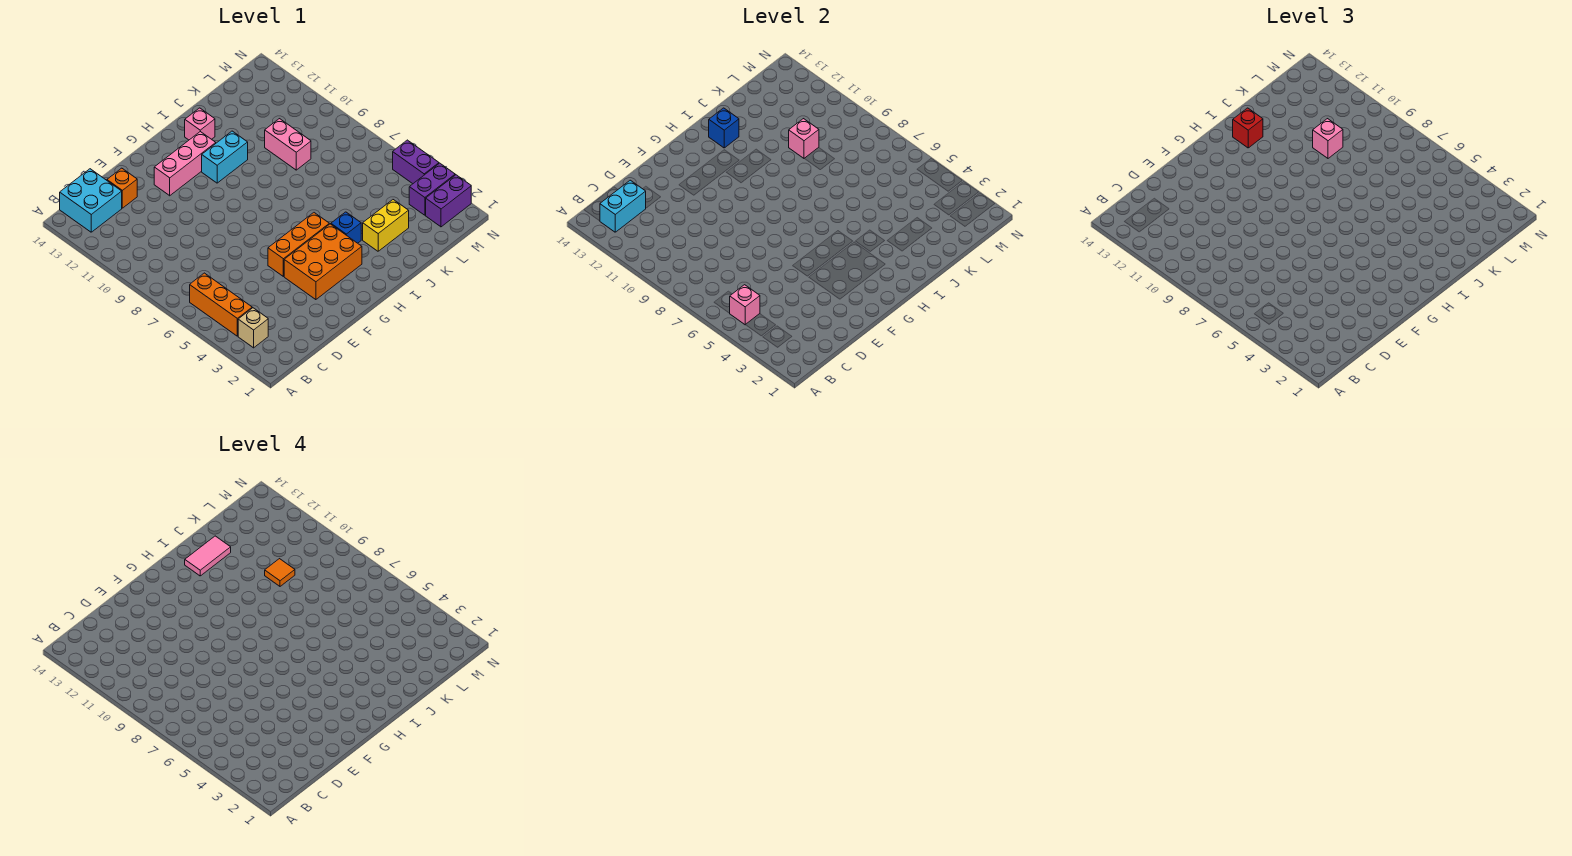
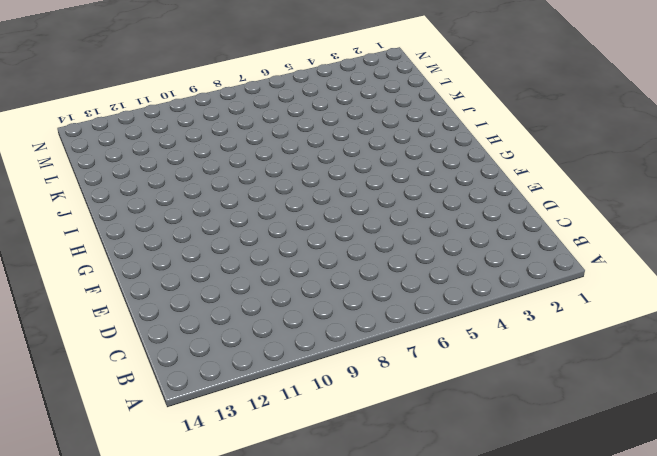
none -> tan brick B3 level 1
none -> orange brick B4:B6 level 1
none -> cyan brick B13:C14 level 1

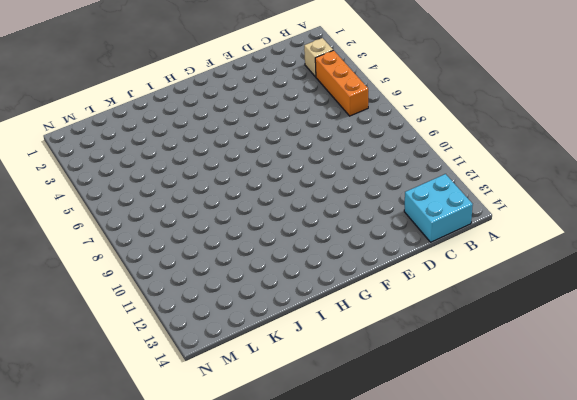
none -> orange brick D13 level 1
none -> orange brick F3:H4 level 1
none -> orange brick F5:H5 level 1

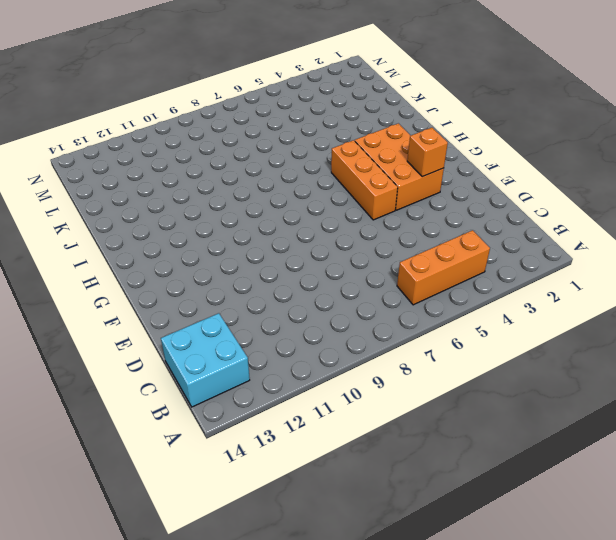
orange brick F3 level 2 -> orange brick D13 level 1
none -> tan brick B3 level 1
none -> pink brick F12:H12 level 1
none -> cyan brick H11:I11 level 1

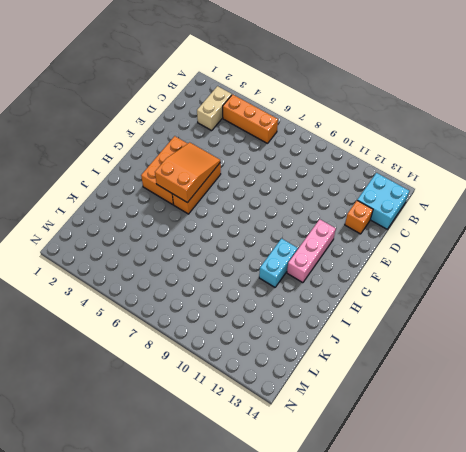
tan brick B3:C3 level 1 -> tan brick B3 level 1
orange slope F4:H5 level 2 top H -> none
none -> blue brick I4 level 1
none -> pink brick I13 level 1
none -> yellow brick J3:K3 level 1

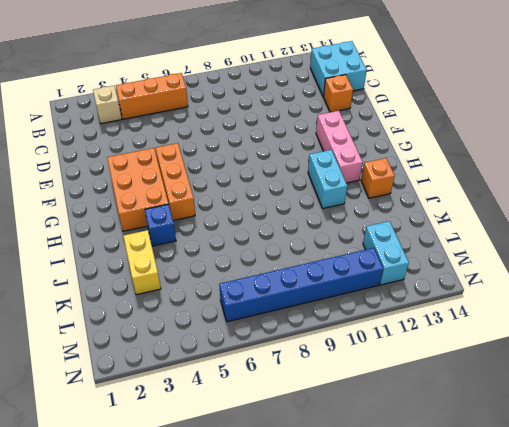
orange brick I13 level 1 -> pink brick I13 level 1
cyan brick L12:M12 level 1 -> cyan brick B13:C13 level 2
blue brick M6:M11 level 1 -> none
none -> pink brick K9:K10 level 1
none -> purple brick M2:N2 level 1
none -> purple brick M3:N3 level 1

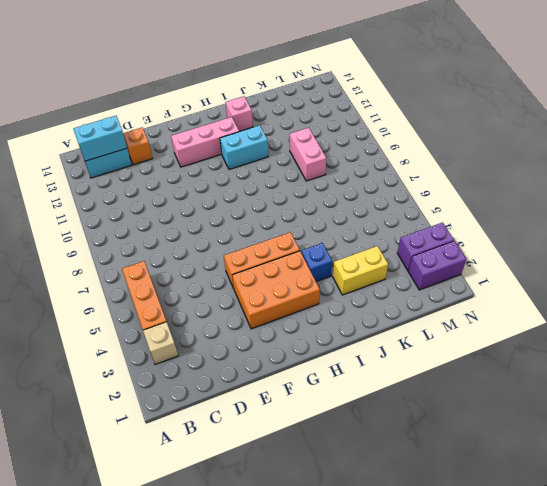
none -> purple brick N4:N5 level 1
none -> pink brick B5 level 2
none -> blue brick I13 level 2

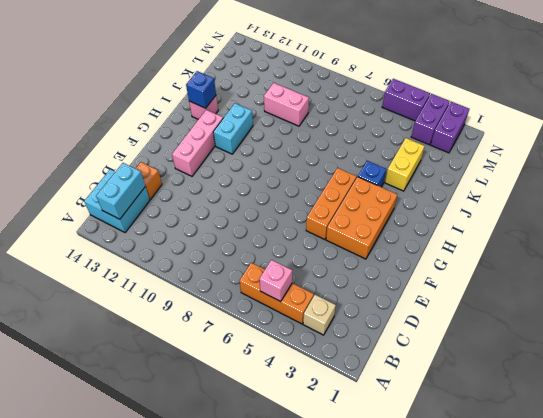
none -> pink brick K10 level 2
none -> red brick I13 level 3
none -> pink brick K10 level 3

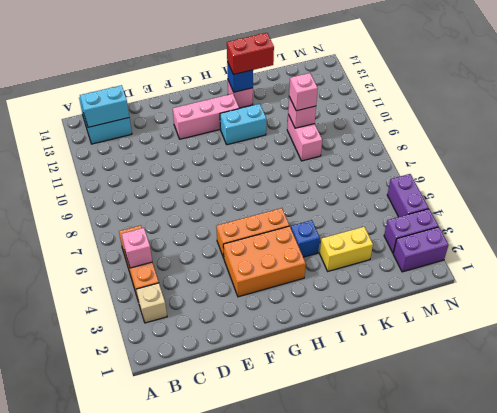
red brick I13:J13 level 3 -> red brick I13 level 3
none -> orange brick D13 level 1
none -> pink tile I13:J13 level 4
none -> orange tile K10 level 4

